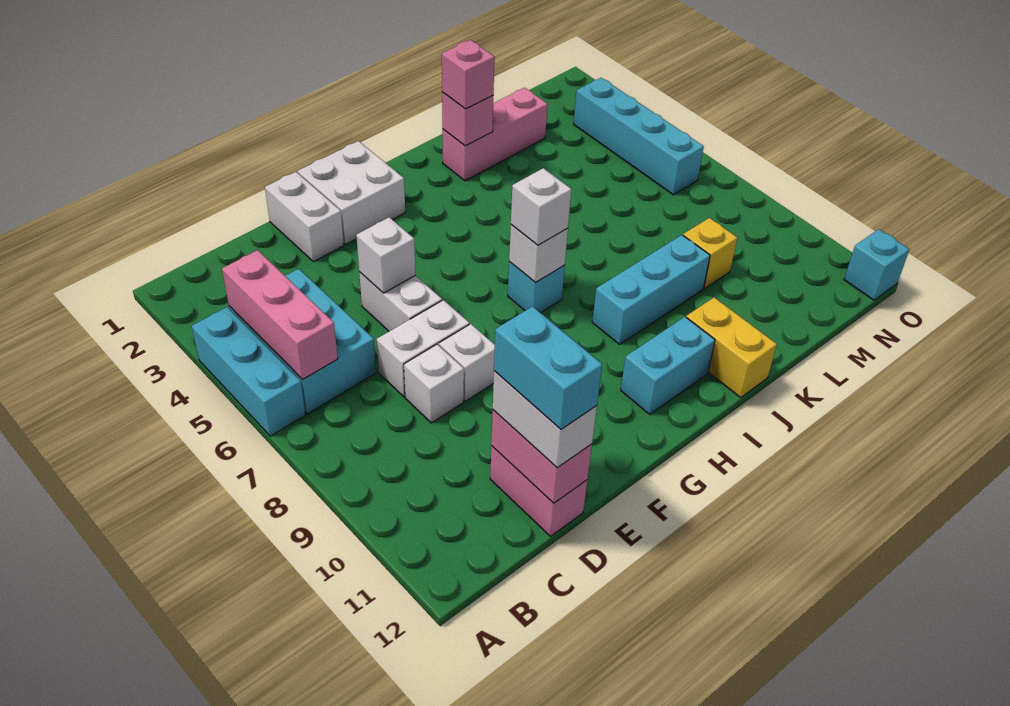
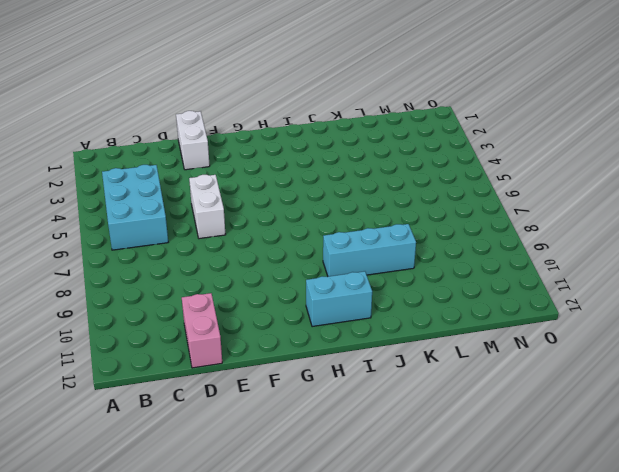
none -> cyan brick A4:A6 level 1
none -> white brick D7:E7 level 1
none -> white brick D8 level 1

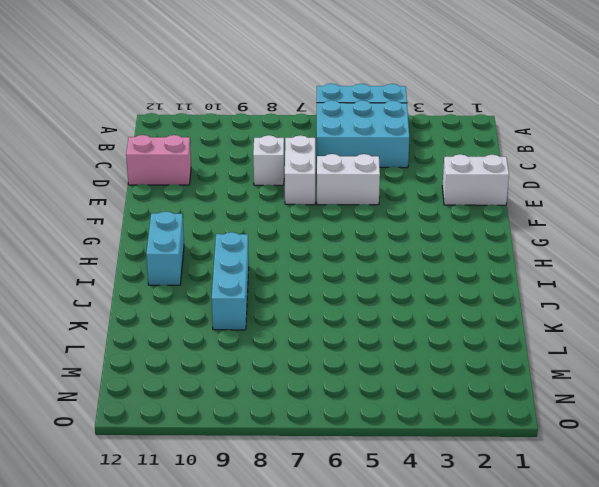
none -> white brick E8 level 1
none -> white brick F1:G2 level 1
none -> cyan brick H7 level 1

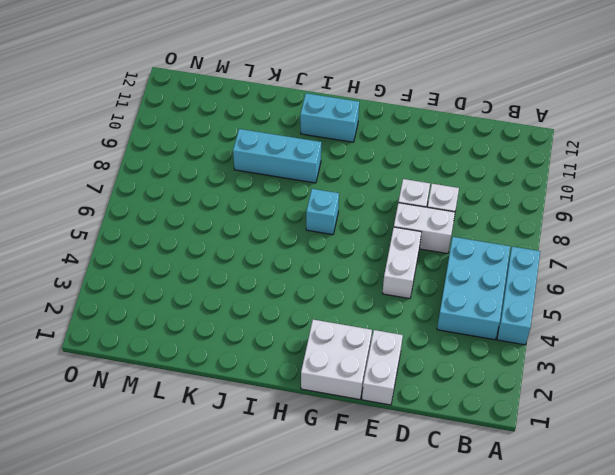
none -> pink brick D11:D12 level 1
none -> pink brick J2:L2 level 1
none -> yellow brick J11:J12 level 1

